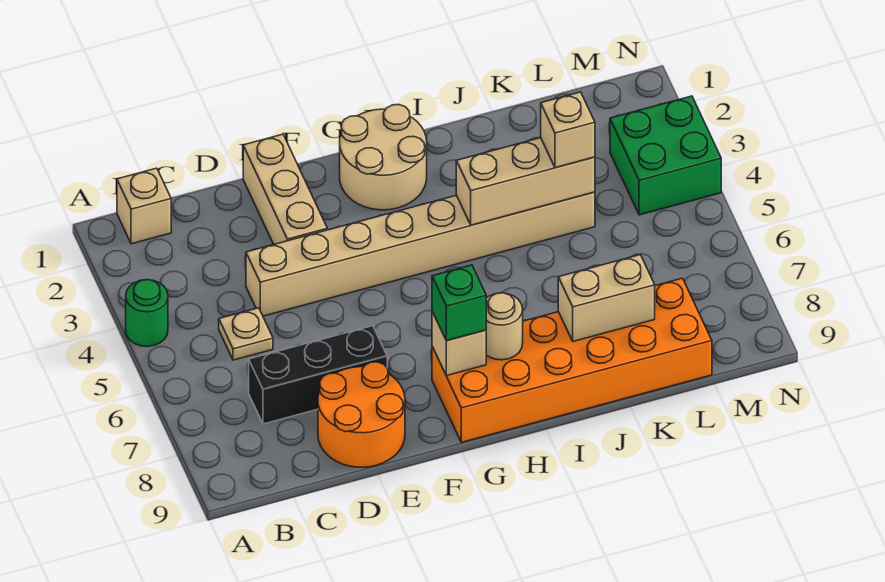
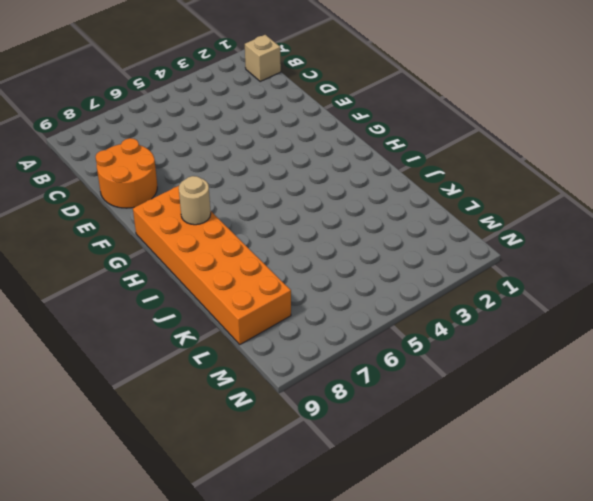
none -> green round brick A4 level 1
none -> tan plate C5 level 1
none -> black brick C7:E7 level 1

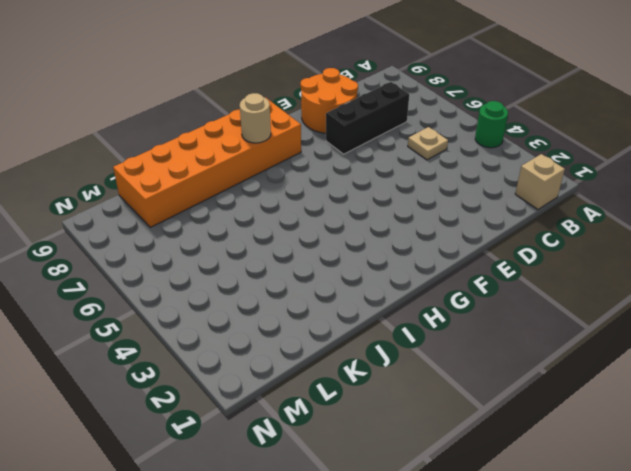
none -> tan brick D4:K4 level 1
none -> tan brick E1:E3 level 1
none -> tan round brick G1:H2 level 1

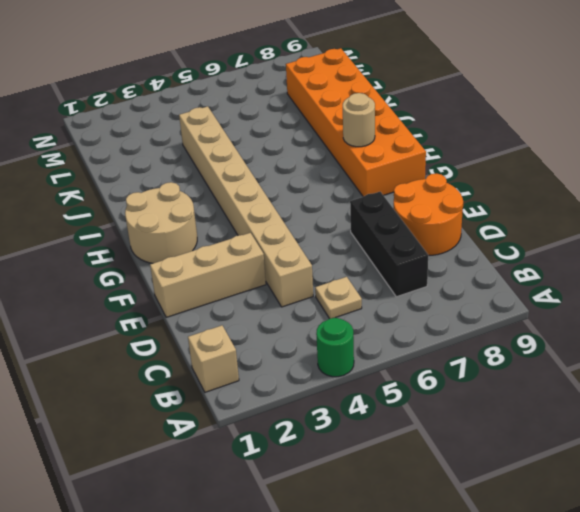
none -> green brick M3:N4 level 1
none -> tan brick G8 level 2
none -> tan brick I4:K4 level 2

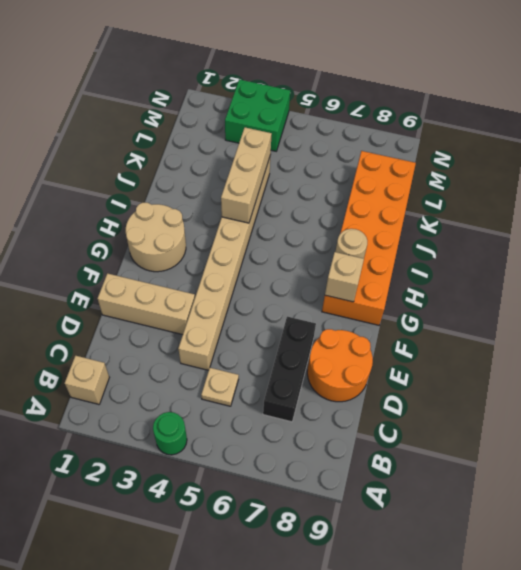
none -> tan brick J8:K8 level 2
none -> green brick G8 level 3
none -> tan brick K4 level 3

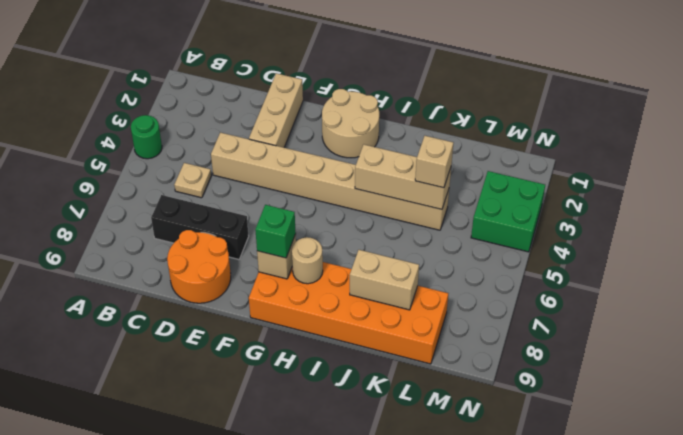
none -> tan brick B1 level 1

